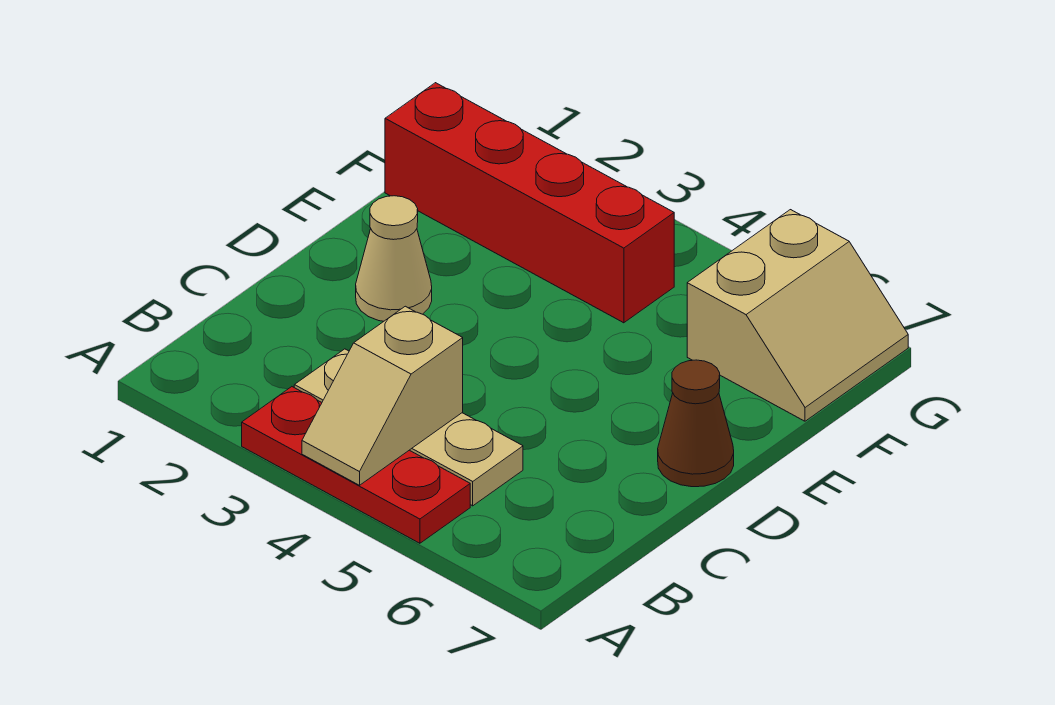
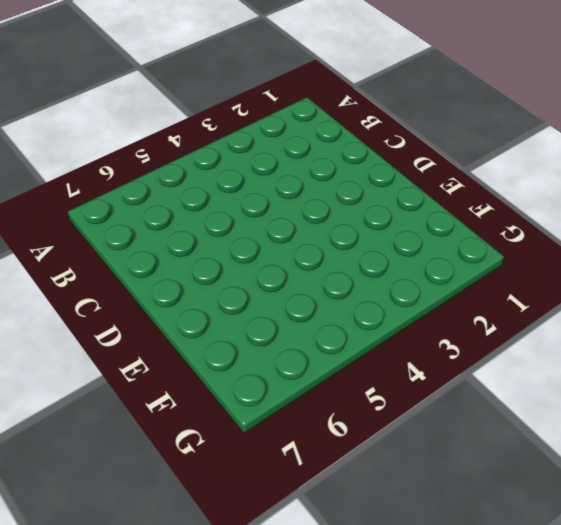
none -> red plate A3:A5 level 1
none -> tan plate B3:B5 level 1

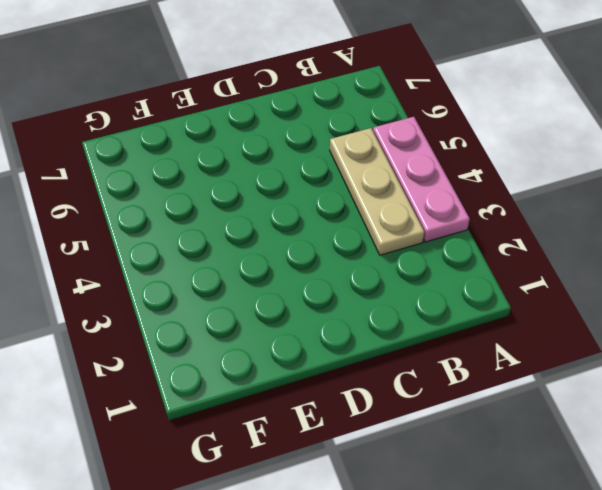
pink plate A3:A5 level 1 -> red plate A3:A5 level 1
none -> tan cone D2 level 1
none -> brown cone D7 level 1

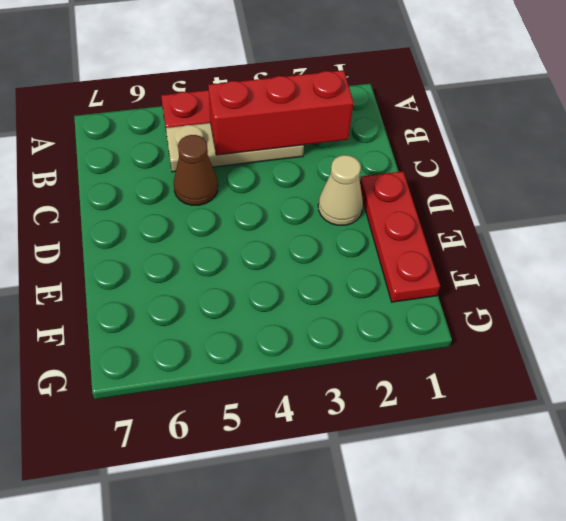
red brick B2:B4 level 2 -> tan slope A4:B4 level 2 top B
brown cone C5 level 1 -> brown cone D7 level 1
red plate D1:F1 level 1 -> red brick F1:F4 level 1
none -> tan slope F6:G7 level 1 top 6

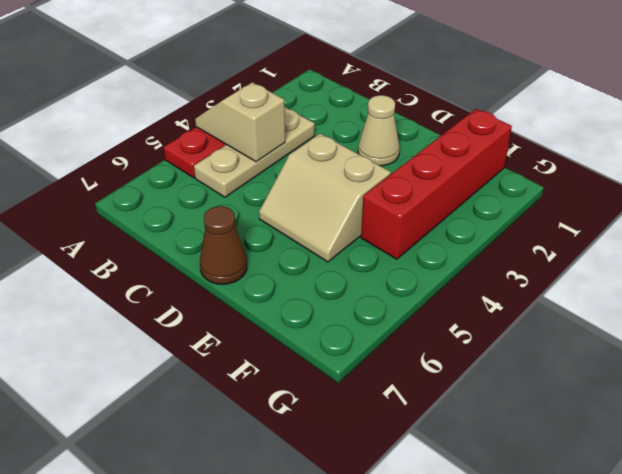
tan slope D4:E5 level 1 top 4 -> tan slope F6:G7 level 1 top 6

